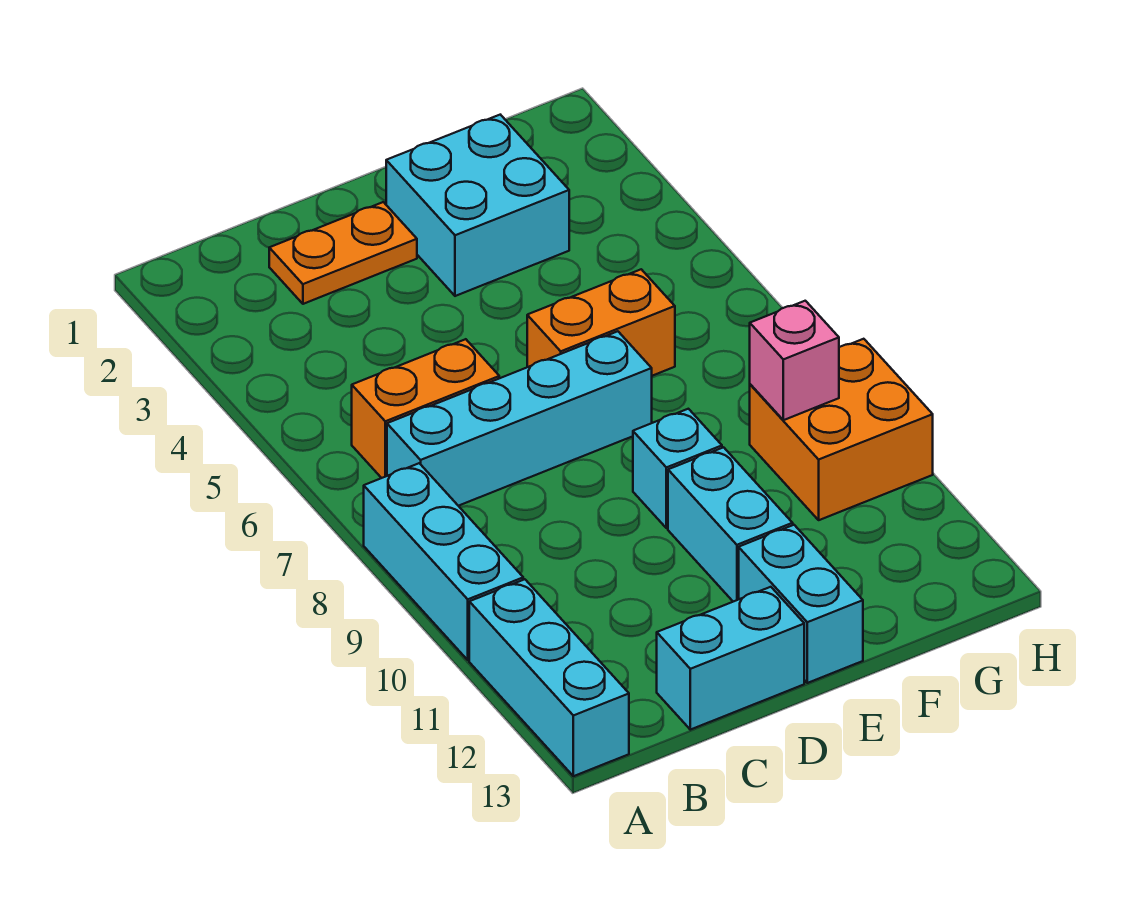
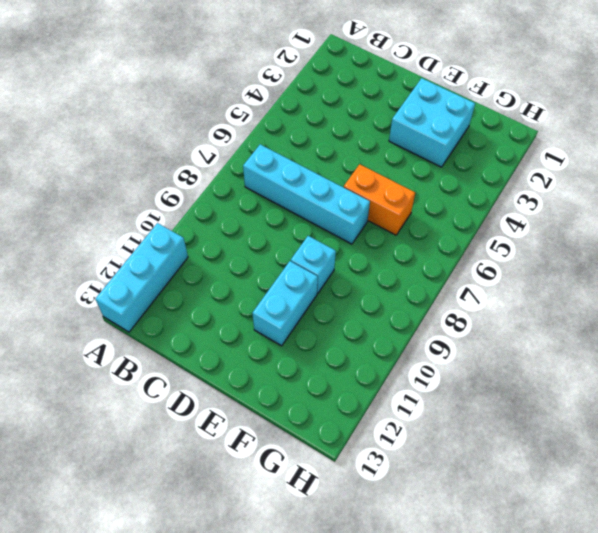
none -> cyan brick A8:A10 level 1
none -> orange brick B6:C6 level 1
none -> orange plate C2:D2 level 1

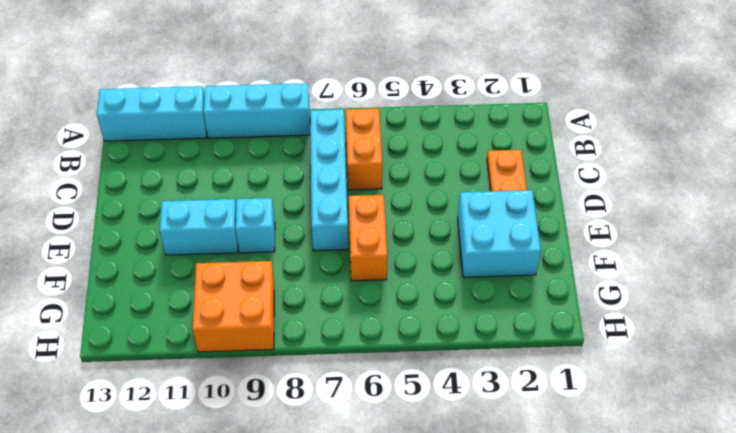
none -> cyan brick C13:D13 level 1
none -> cyan brick E12:E13 level 1
none -> pink brick G9 level 2

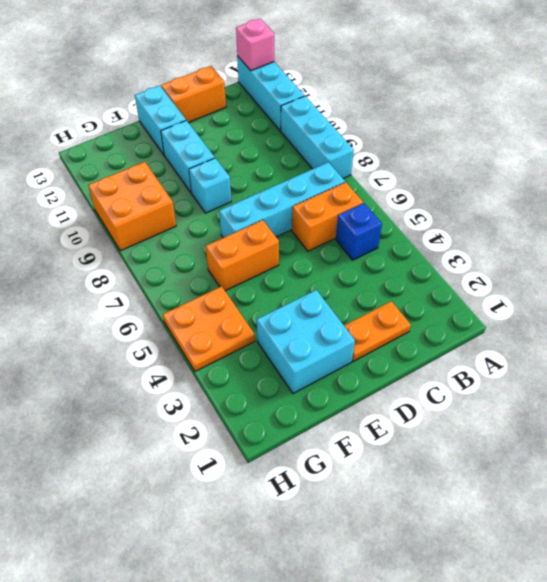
pink brick A13 level 2 -> pink brick G9 level 2
blue brick B5 level 1 -> none
orange brick C13:D13 level 1 -> cyan brick C13:D13 level 1
orange plate G4:H5 level 1 -> none

